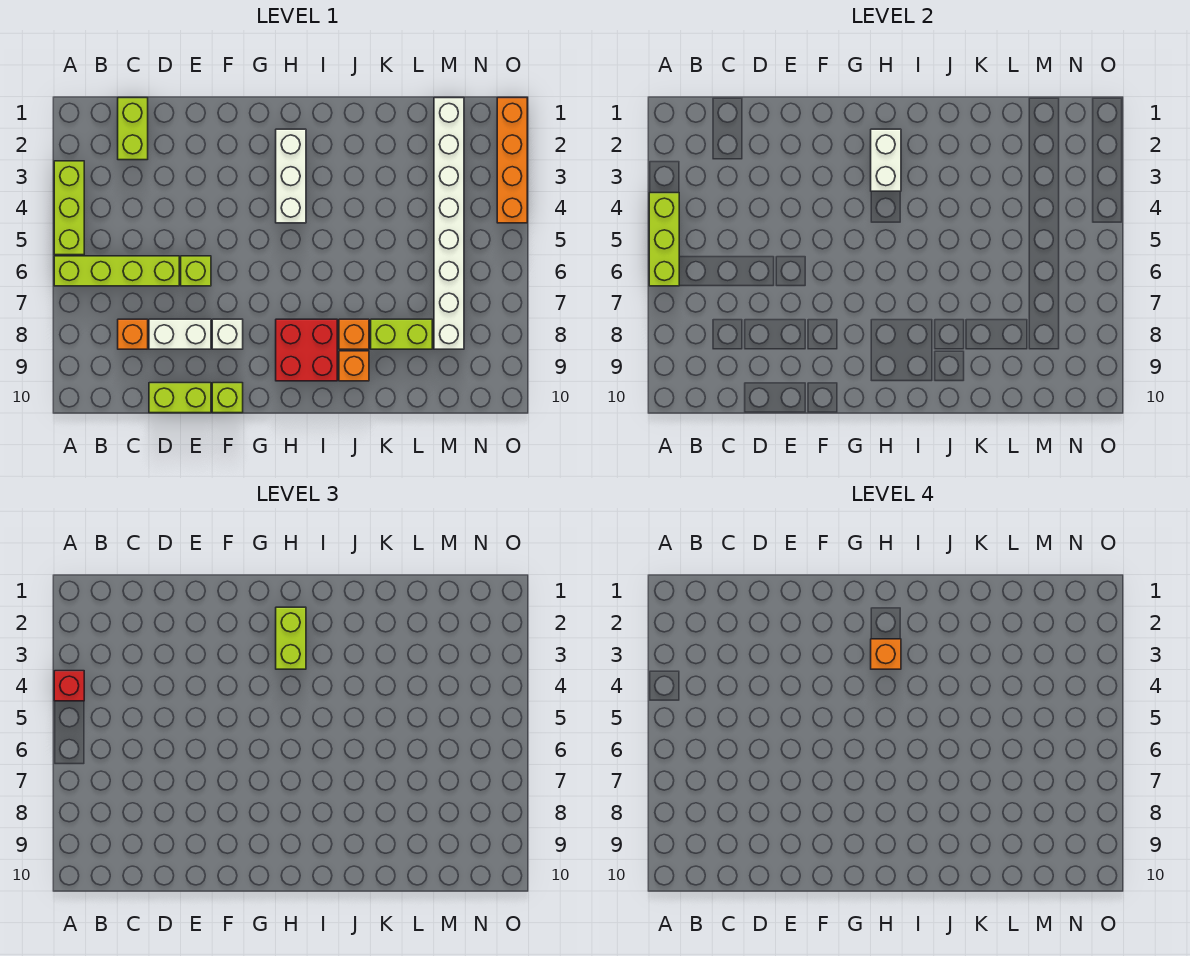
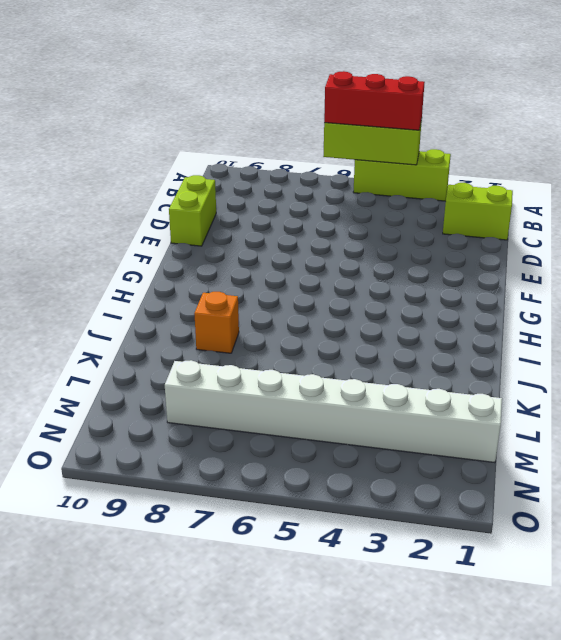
red brick A4:A6 level 3 -> red brick A4 level 3
none -> lime brick A6:D6 level 1
none -> orange brick C8 level 1
none -> white brick D8:E8 level 1

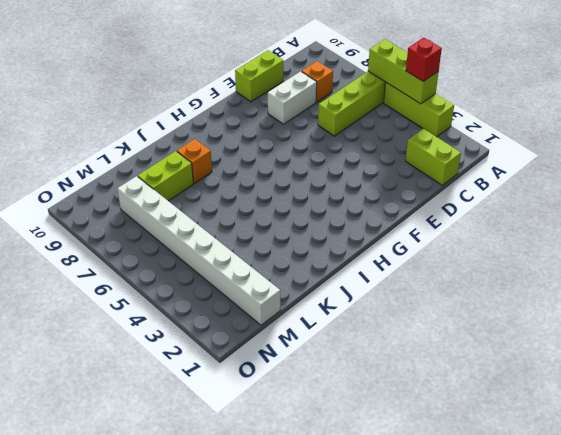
none -> lime brick E6 level 1
none -> white brick F8 level 1
none -> lime brick F10 level 1

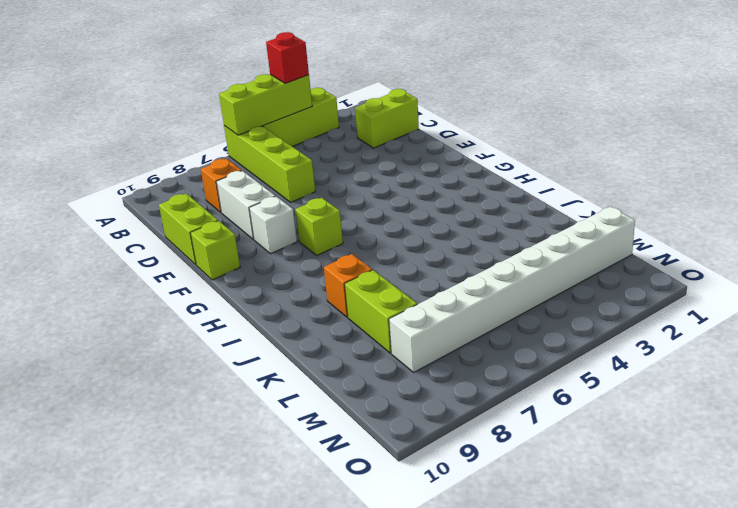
lime brick G7 level 1 -> lime brick E6 level 1
none -> white brick H2:H4 level 1
none -> red brick H8:I9 level 1
none -> orange brick J9 level 1

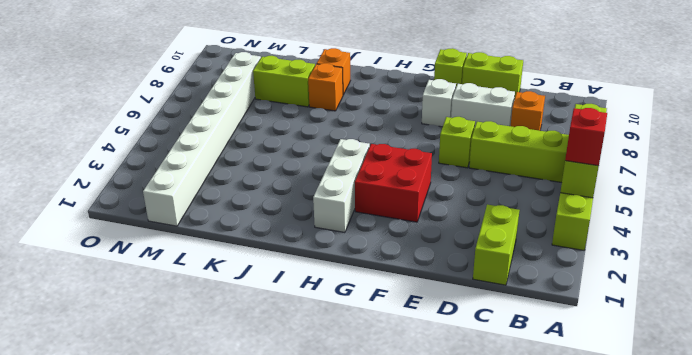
red brick F3:G4 level 1 -> red brick H8:I9 level 1
none -> orange brick O1:O4 level 1
none -> white brick H2:H3 level 2
none -> lime brick H2:H3 level 3

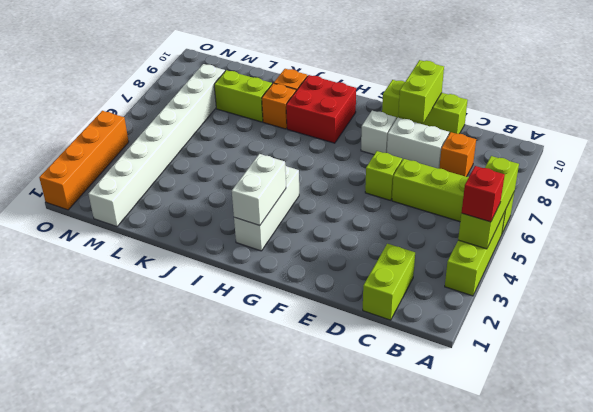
lime brick E9:E10 level 2 -> lime brick H2:H3 level 3
none -> orange brick H3 level 4

